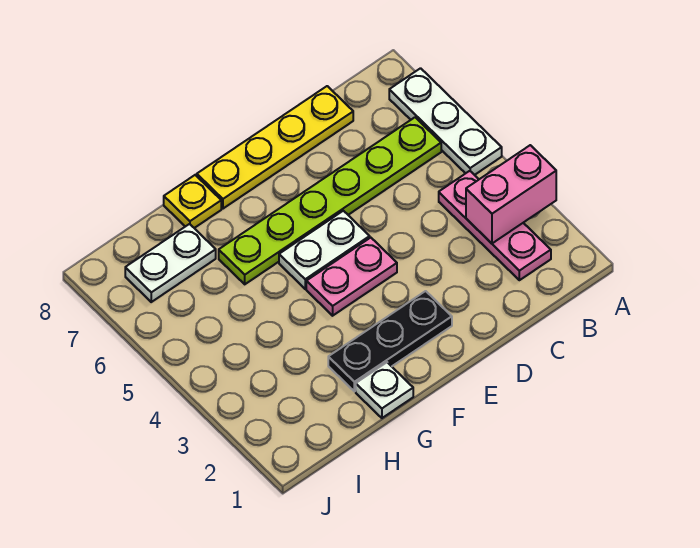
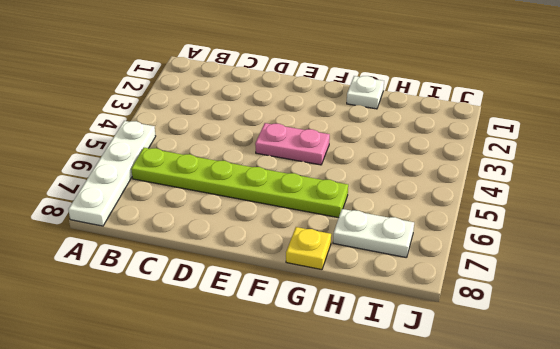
white plate A5:A8 level 1 -> white plate A5:A7 level 1
none -> pink plate B2:B4 level 1
none -> yellow plate C8:F8 level 1

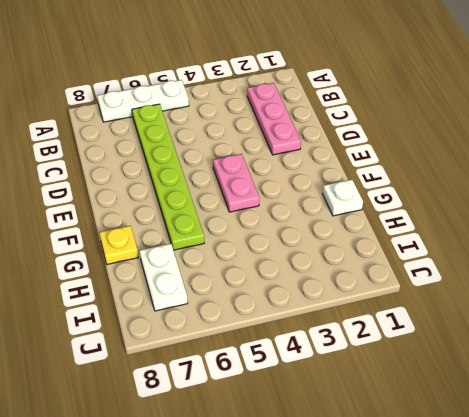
pink plate B2:D2 level 1 -> pink plate B2:B4 level 1
none -> yellow plate C8:F8 level 1
none -> black plate E2:G2 level 1

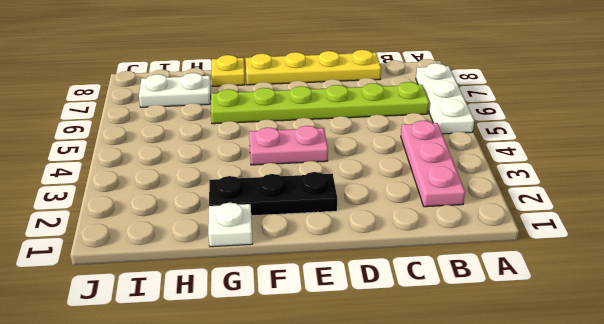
none -> white plate E5:F5 level 1
none -> pink brick A3:B3 level 2

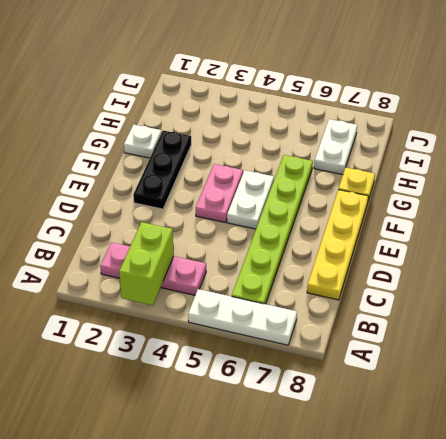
lime brick A3:B3 level 2 -> pink brick A3:B3 level 2

